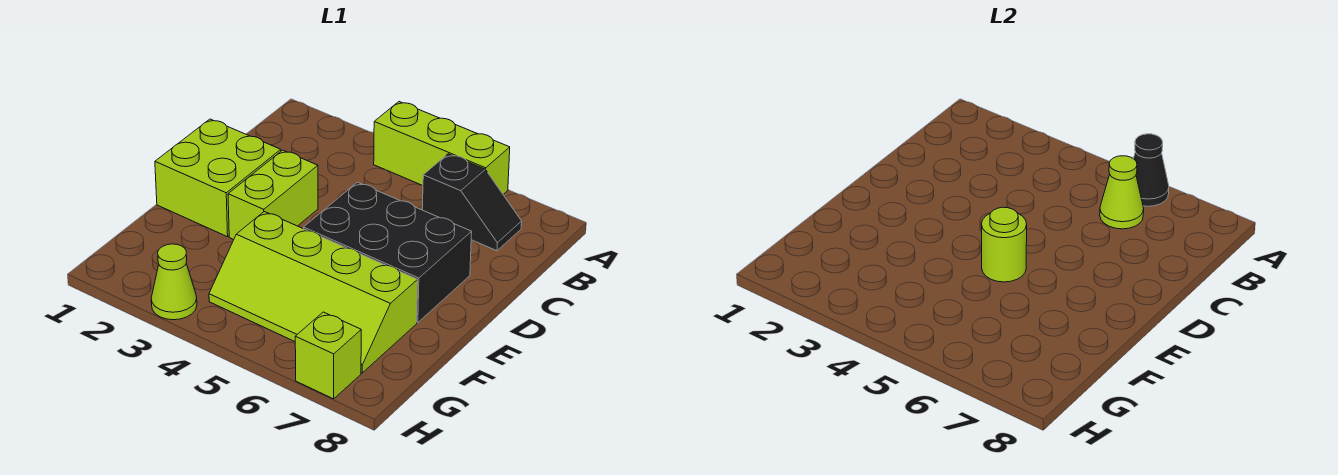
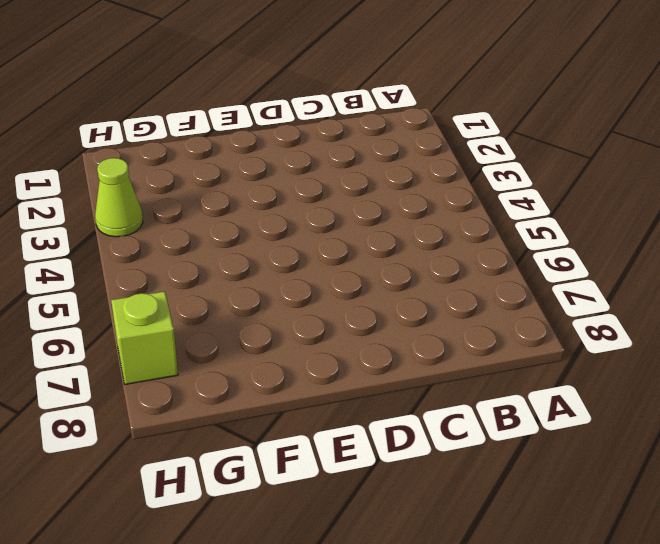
none -> lime brick A4:A6 level 1
none -> black slope B6:B7 level 1 top 6

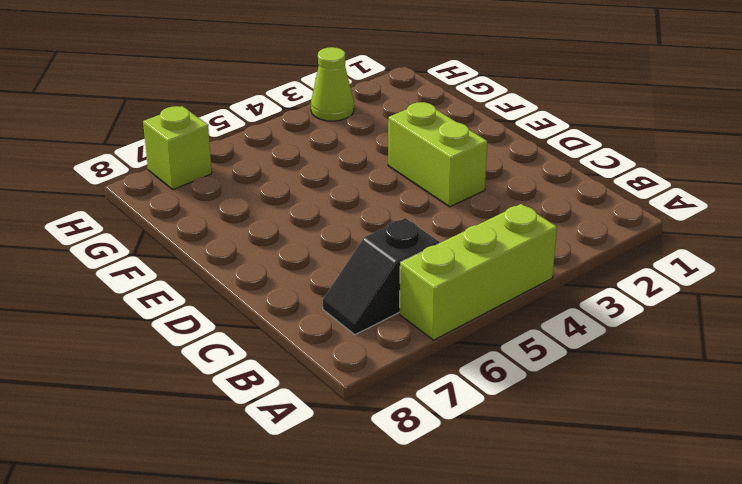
none -> lime brick D1:E2 level 1
none -> black brick D5:E7 level 1

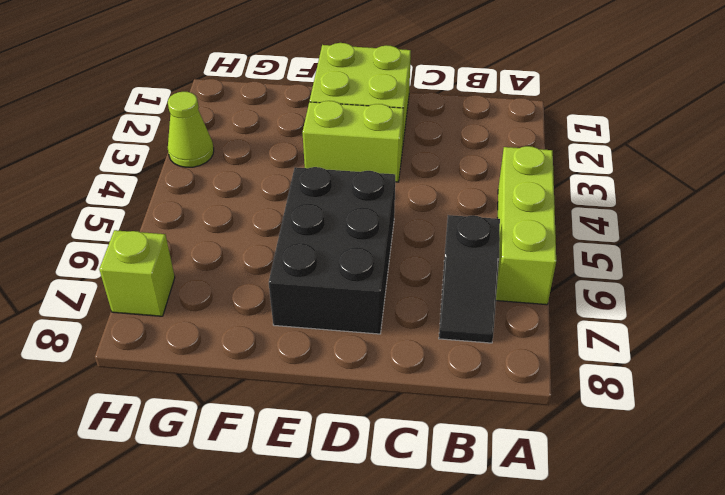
none -> lime slope F4:G7 level 1 top F
none -> black cone A6 level 2

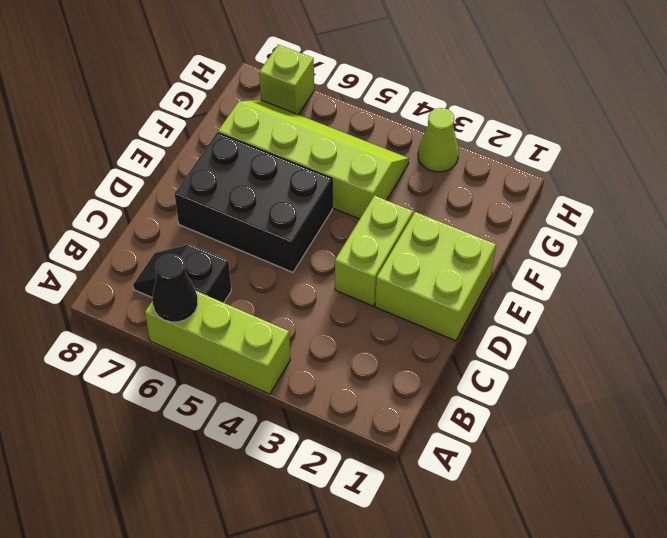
none -> lime cone B6 level 2
none -> lime round brick E5 level 2

